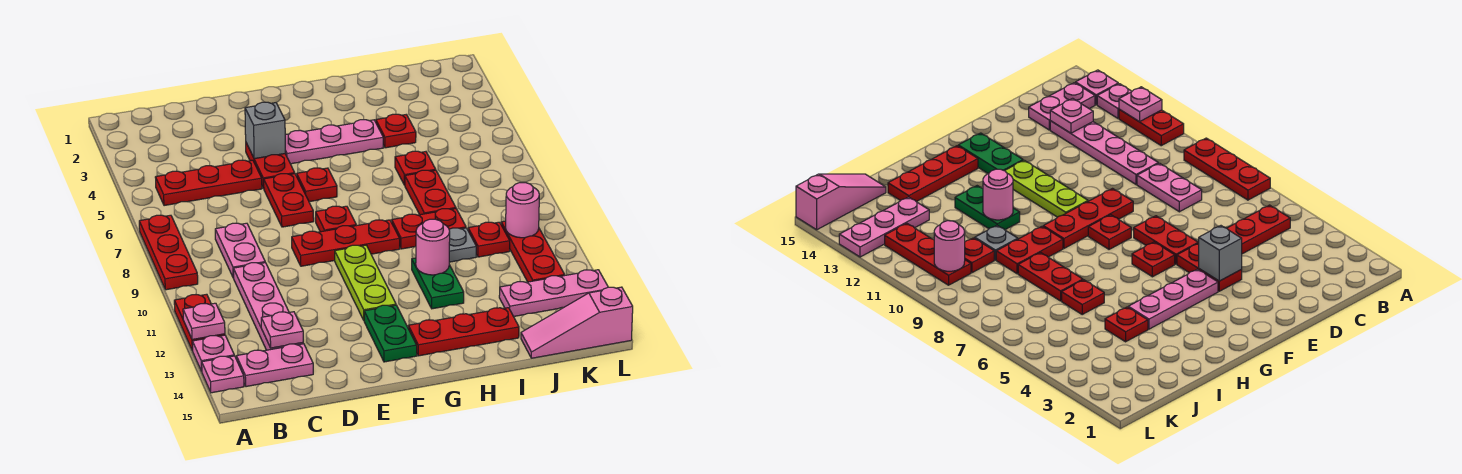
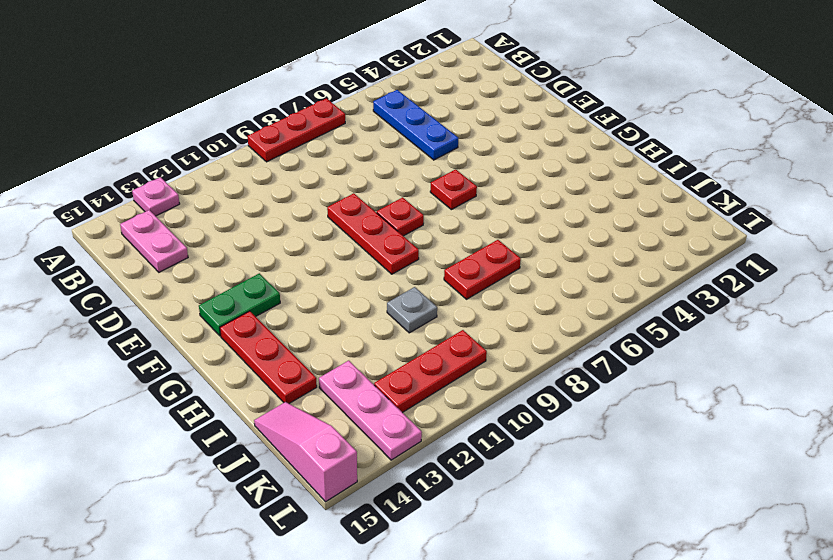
blue plate B5:D5 level 1 -> red plate B5:D5 level 1
none -> red plate A11:A12 level 1
none -> pink plate A14 level 1
none -> pink plate C8:C9 level 1
none -> pink plate C10:C13 level 1

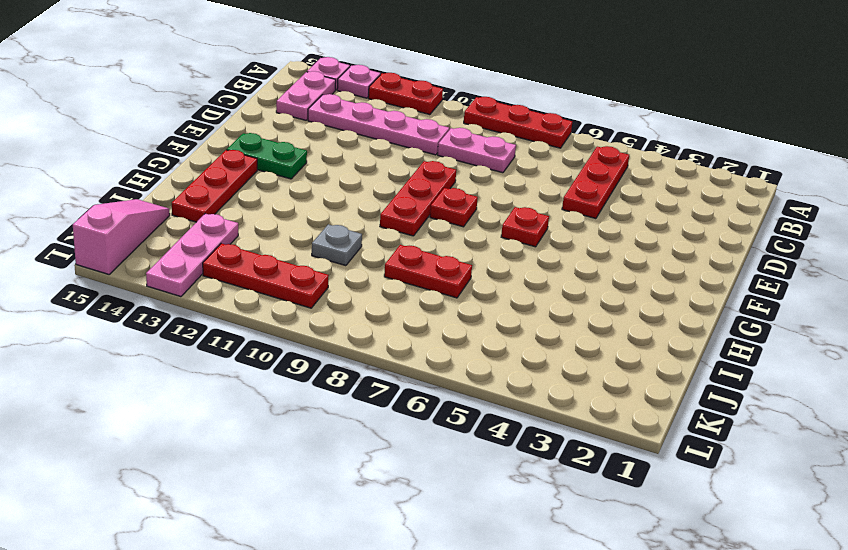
none -> red plate E4:E5 level 1
none -> red plate E6:E7 level 1
none -> pink plate F4:H4 level 1
none -> lime plate F10:F12 level 1

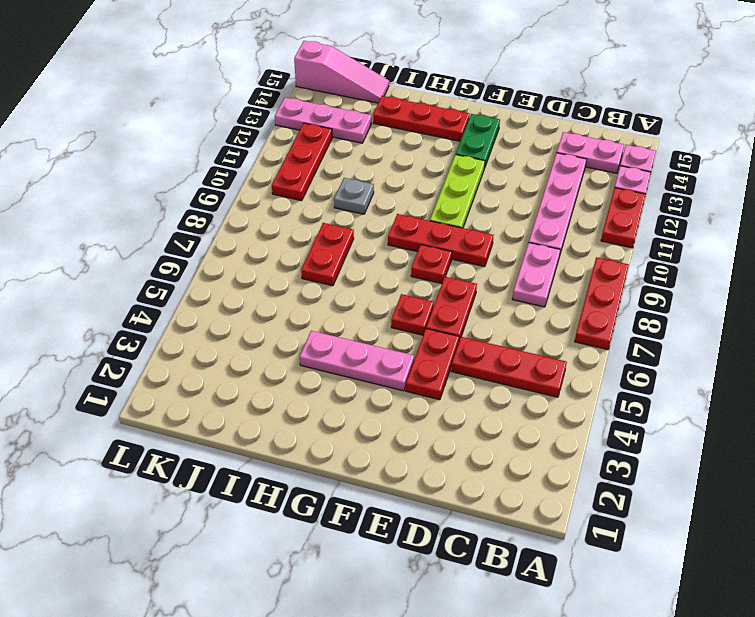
none -> red plate H9:I9 level 1
none -> green plate H11:H12 level 1
none -> red plate I4 level 1
none -> red plate I6 level 1

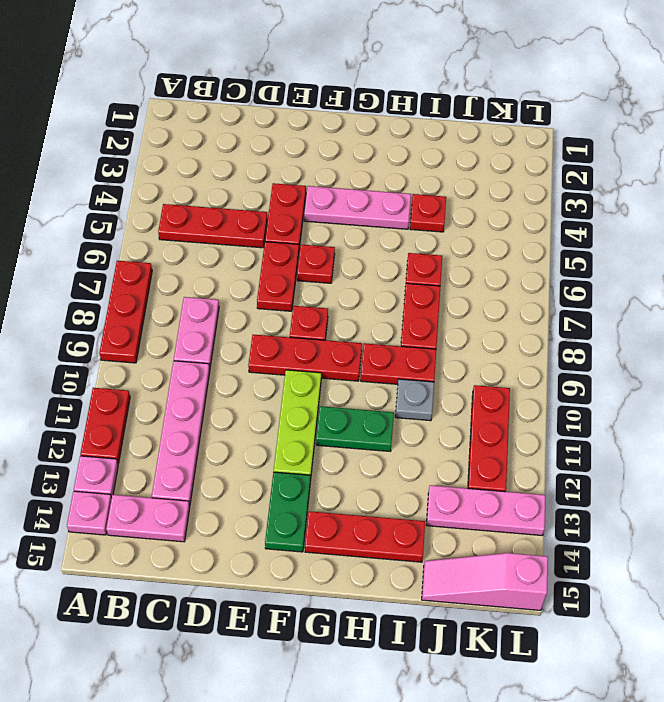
green plate G11:H11 level 1 -> green plate H11:H12 level 1
none -> red plate J10 level 1
none -> pink plate A12 level 2
none -> pink plate C13 level 2
none -> grey brick E4 level 2

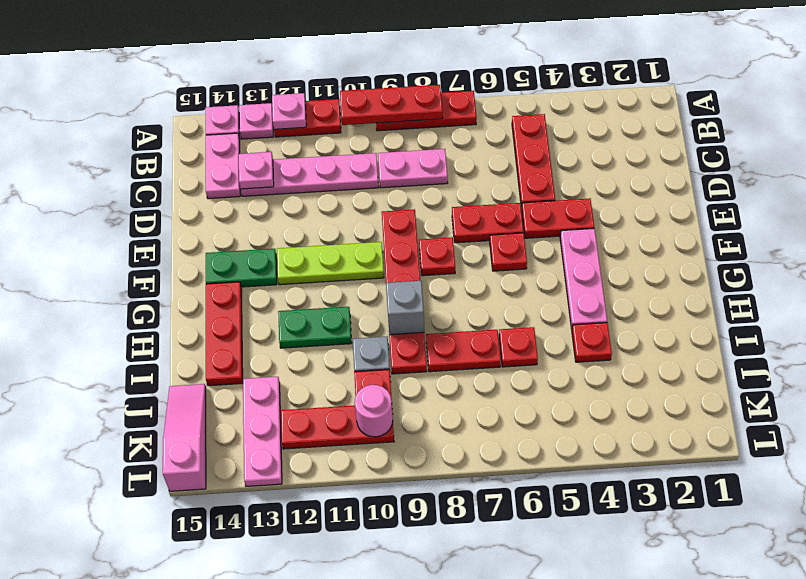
red plate A8:A10 level 2 -> none
grey brick H9 level 2 -> grey brick E4 level 2
none -> pink round brick H11 level 2

